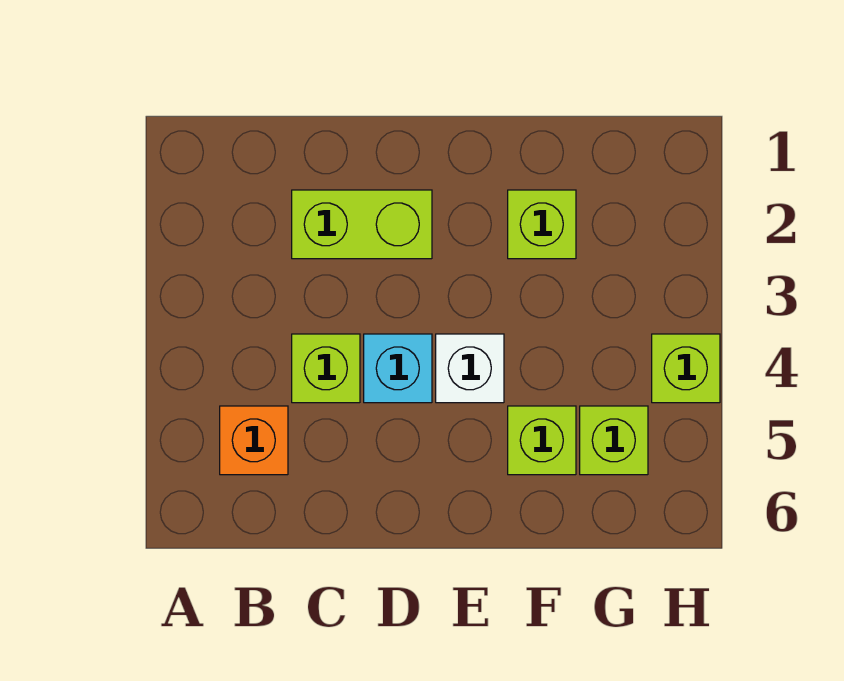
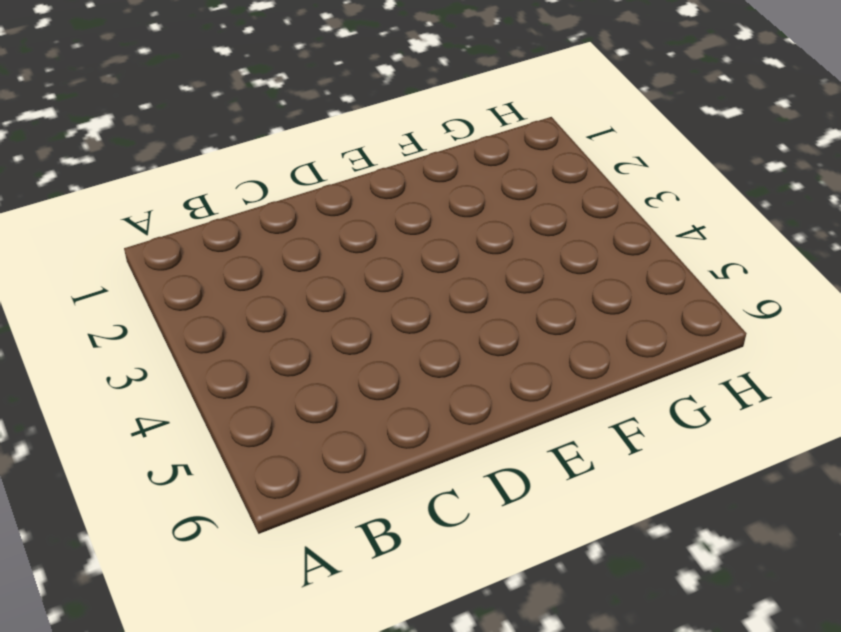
none -> orange brick B5 level 1
none -> lime brick C2:D2 level 1

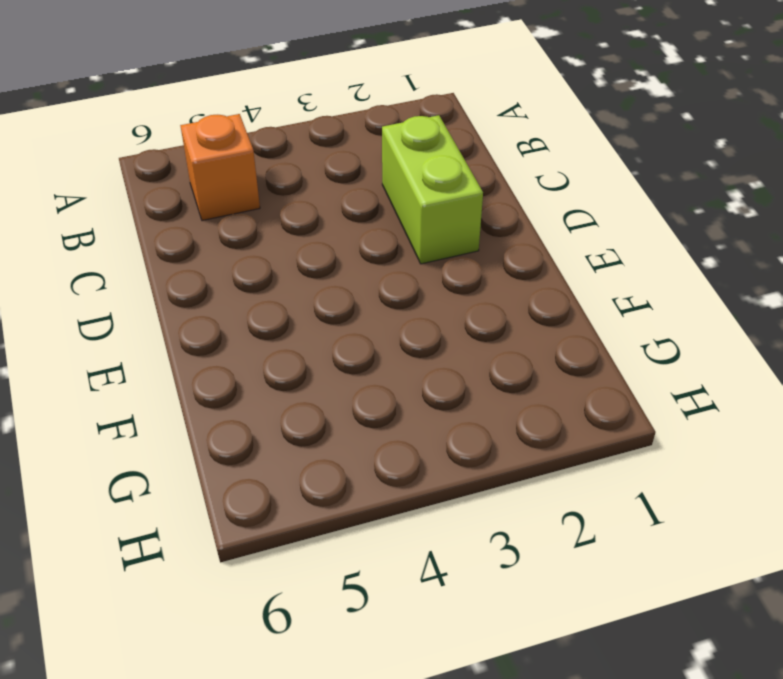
none -> lime brick C4 level 1
none -> cyan brick D4 level 1

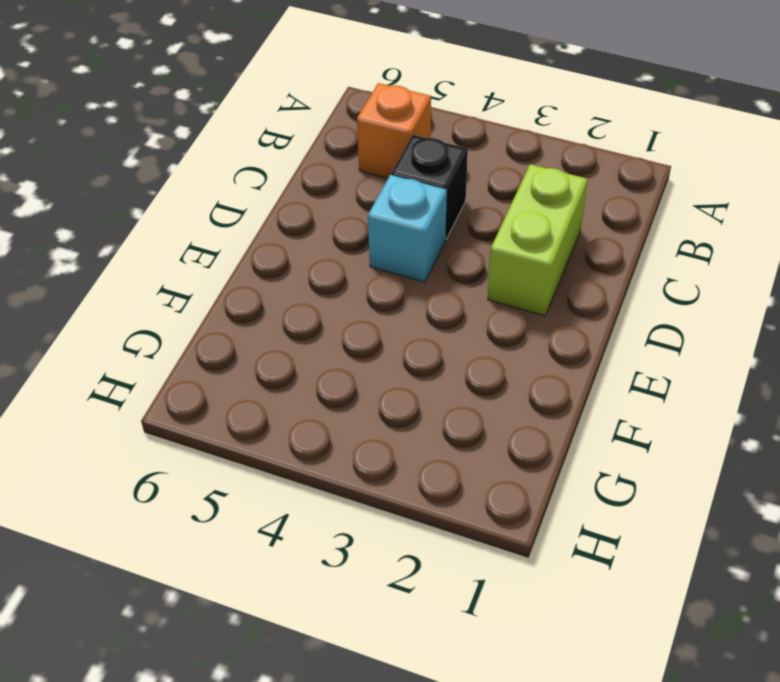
black brick C4 level 1 -> lime brick C4 level 1
none -> white brick E4 level 1
none -> lime brick F2 level 1

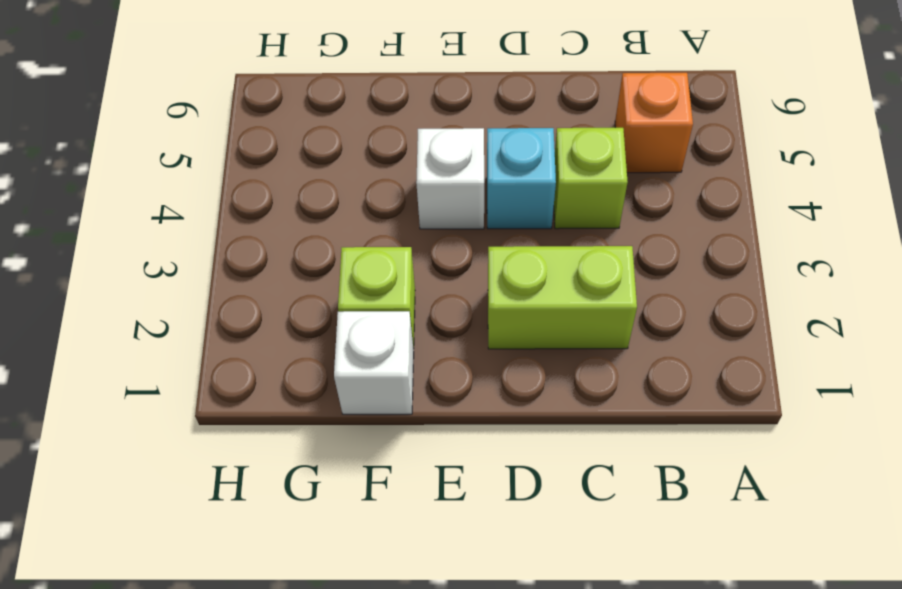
white brick F1 level 1 -> none
none -> lime brick F5 level 1
none -> lime brick G5 level 1

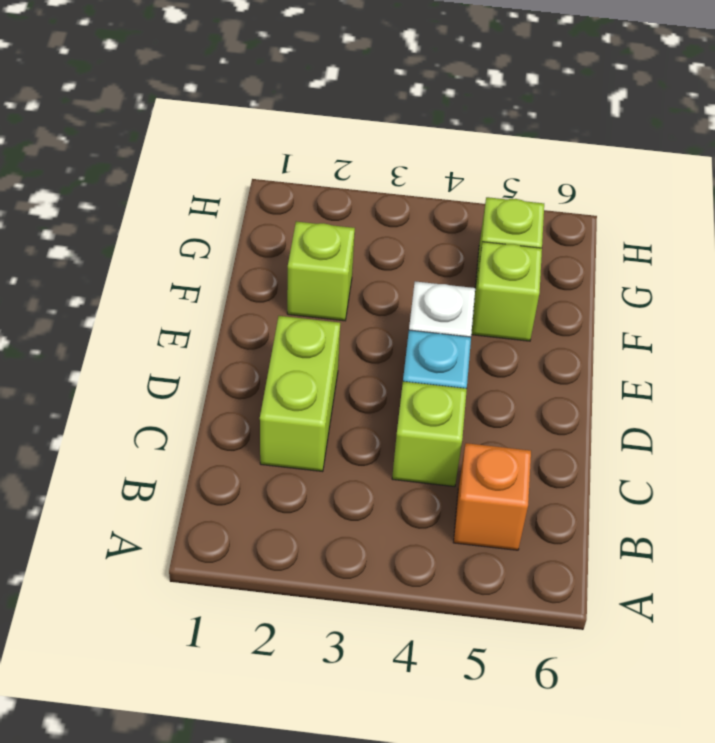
none -> lime brick H4 level 1

